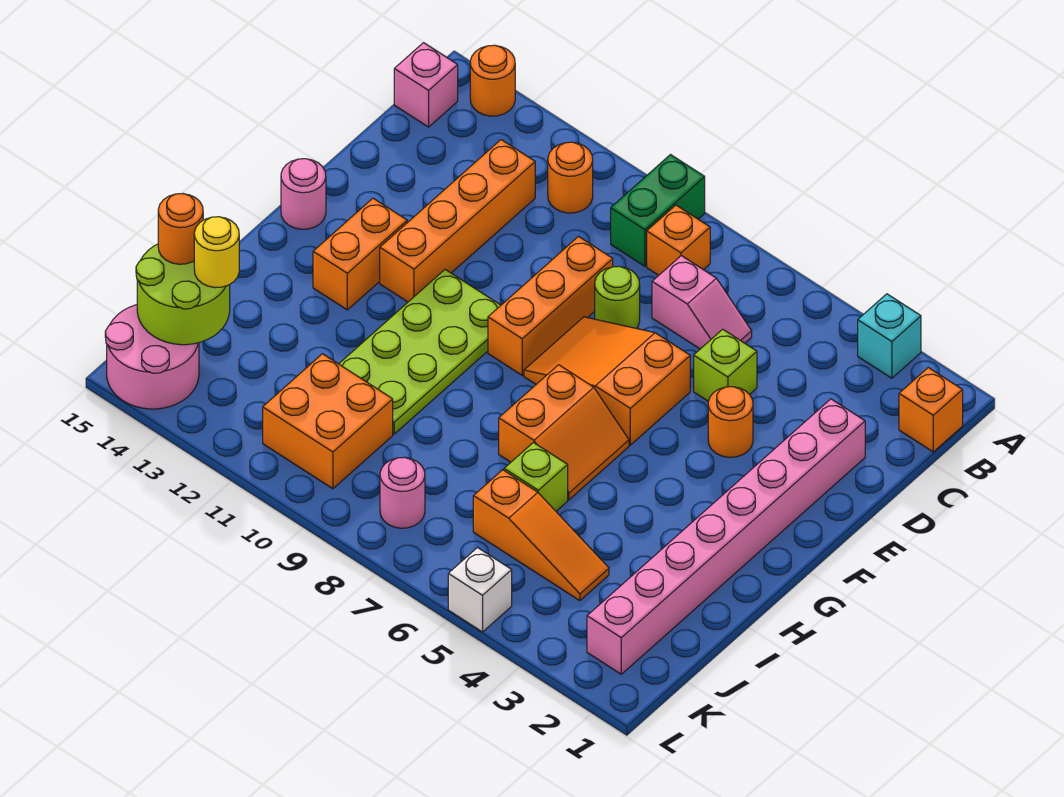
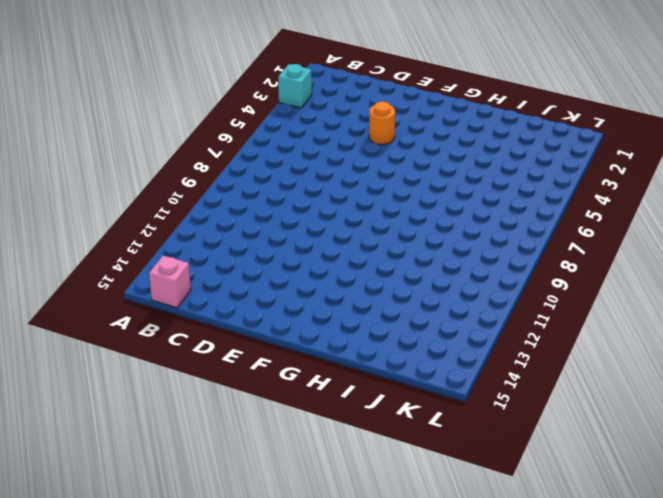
none -> green brick A9:B9 level 1
none -> orange round brick A14 level 1
none -> orange brick B1 level 1

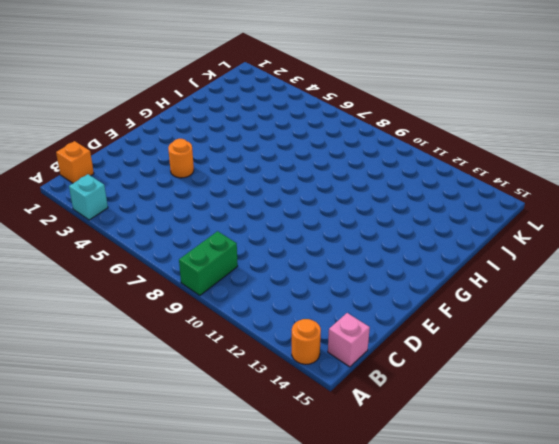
none -> orange brick B8 level 1
none -> orange round brick B11 level 1
none -> pink slope C6:C7 level 1 top 7

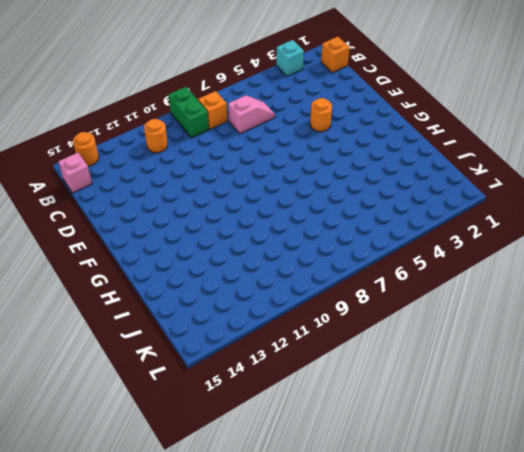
none -> orange brick C12:F12 level 1
none -> pink brick D2:K2 level 1
none -> lime brick D5 level 1

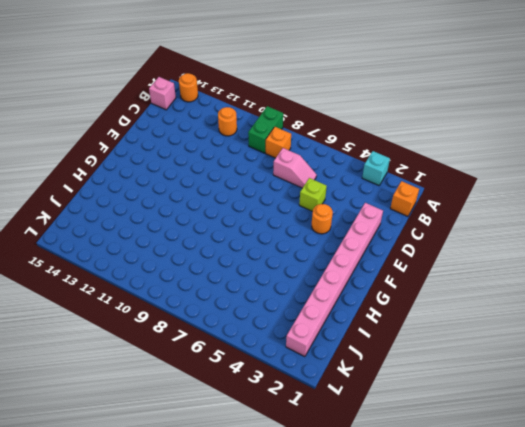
none -> orange brick C12:F12 level 1
none -> lime round brick D8 level 1
none -> orange brick D9:F9 level 1

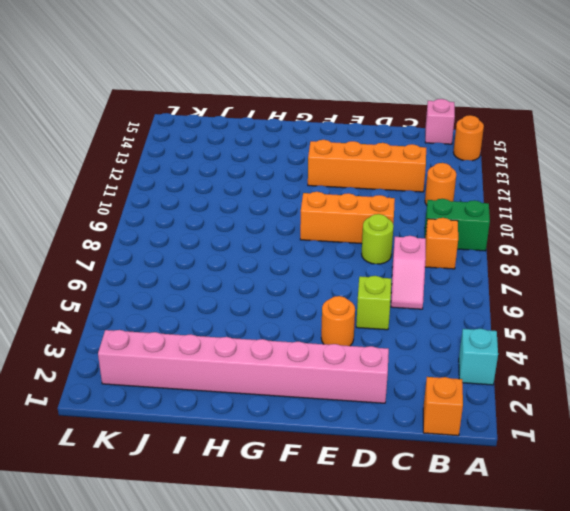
none -> orange slope E6:F8 level 1 top 6
none -> lime plate F10:I11 level 1
none -> orange brick F13:G13 level 1

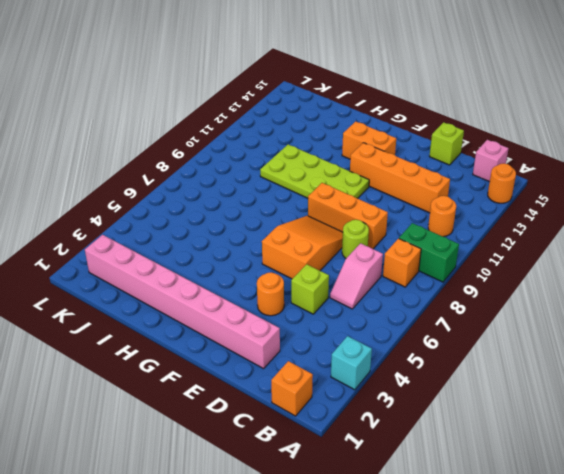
lime brick D15 level 1 -> lime brick I6 level 1
none -> pink round brick F15 level 1
none -> orange slope G6:H7 level 1 top 7
none -> orange slope J4:J6 level 1 top 6

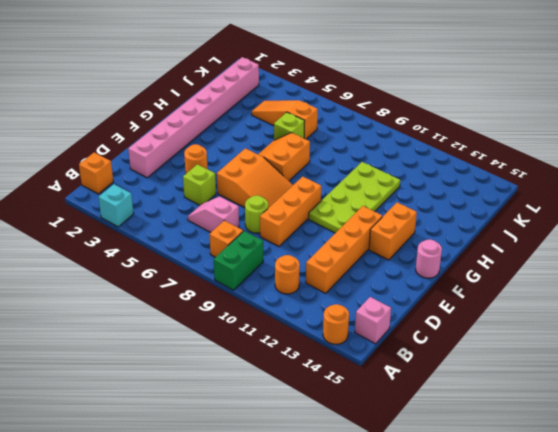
none -> orange brick J10:K11 level 1
none -> pink round brick K8 level 1
none -> pink round brick K14:L15 level 1

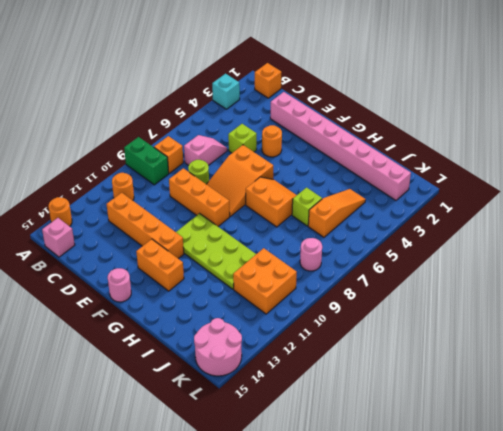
none -> white brick L5 level 1
none -> lime round brick J14:K15 level 2
none -> yellow round brick J14 level 3

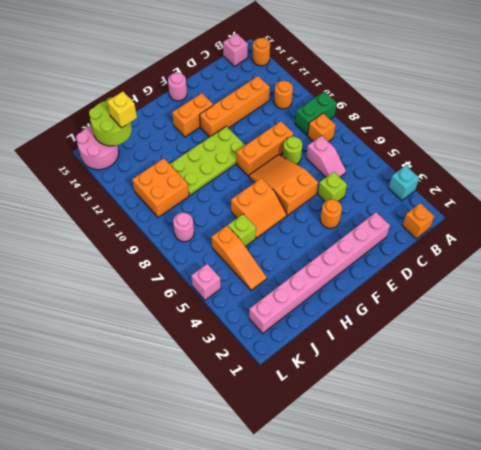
yellow brick J14 level 3 -> yellow round brick J14 level 3
pink brick L5 level 1 -> white brick L5 level 1
none -> orange round brick J15 level 3

